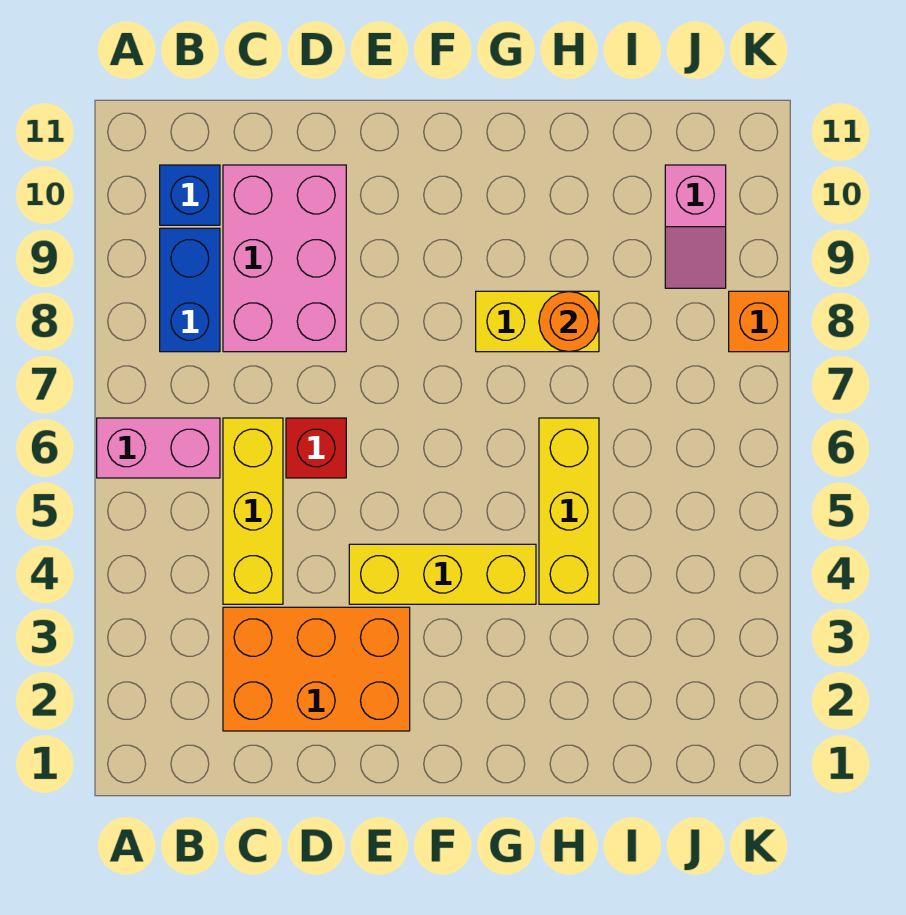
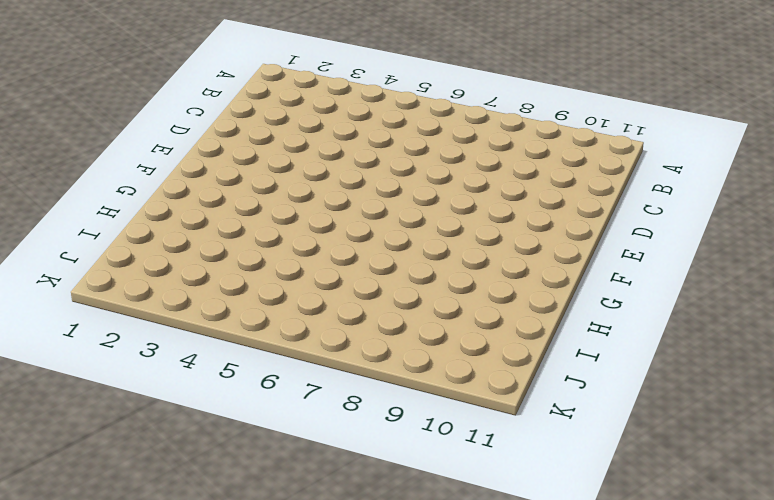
none -> pink brick A6:B6 level 1
none -> blue brick B8:B9 level 1
none -> blue brick B10 level 1

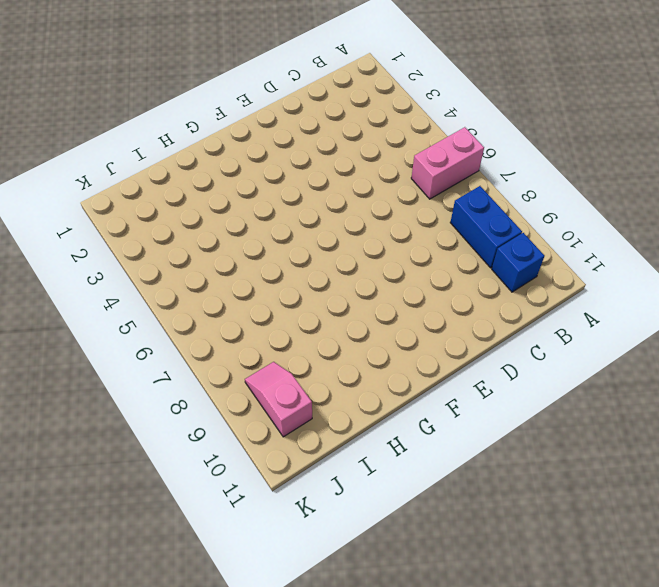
none -> orange brick C2:E3 level 1
none -> yellow brick C4:C6 level 1
none -> pink brick C8:D10 level 1

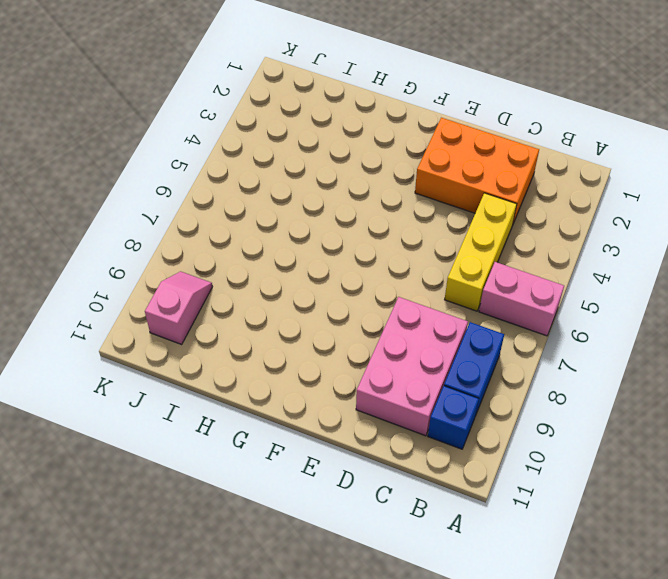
none -> red brick D6 level 1
none -> yellow brick E4:G4 level 1
none -> yellow brick G8:H8 level 1

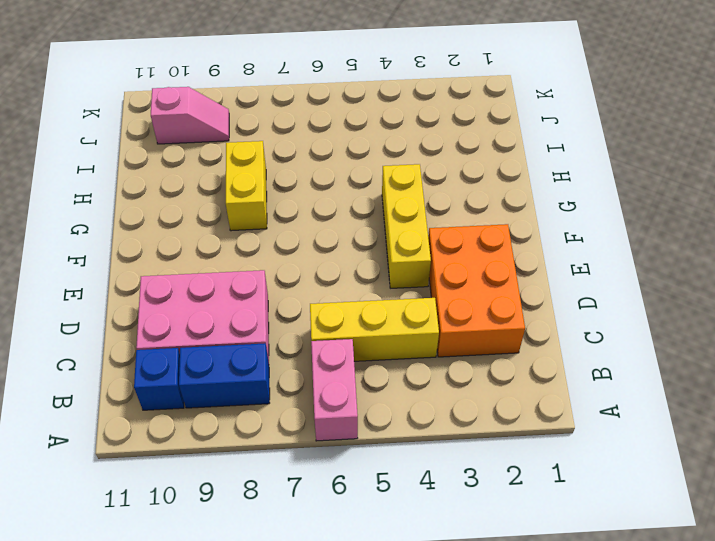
none -> red brick D6 level 1
none -> yellow brick H4:H6 level 1
none -> orange brick K8 level 1

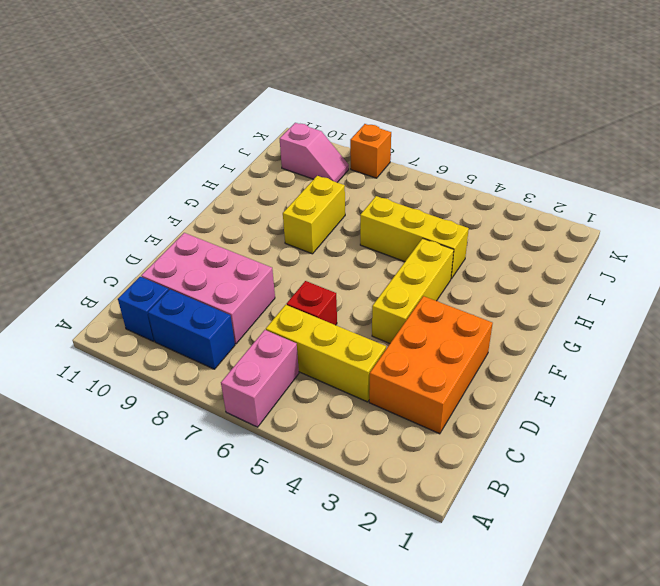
none -> orange round brick H8 level 2

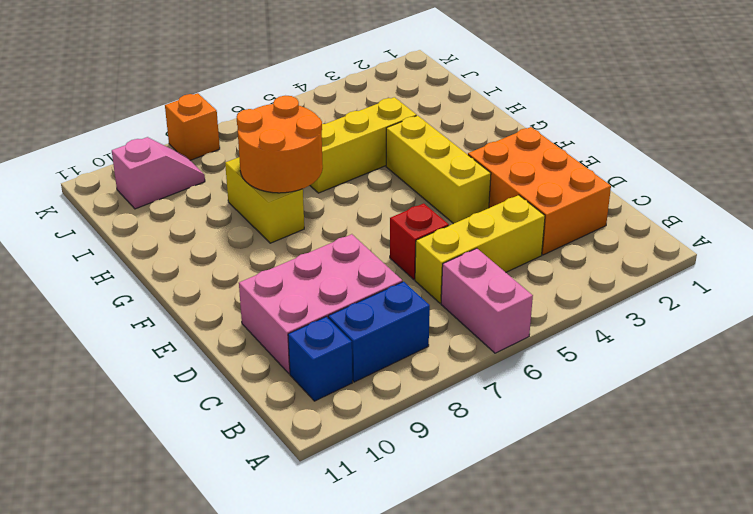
orange round brick G7:H8 level 2 -> orange round brick H8 level 2

